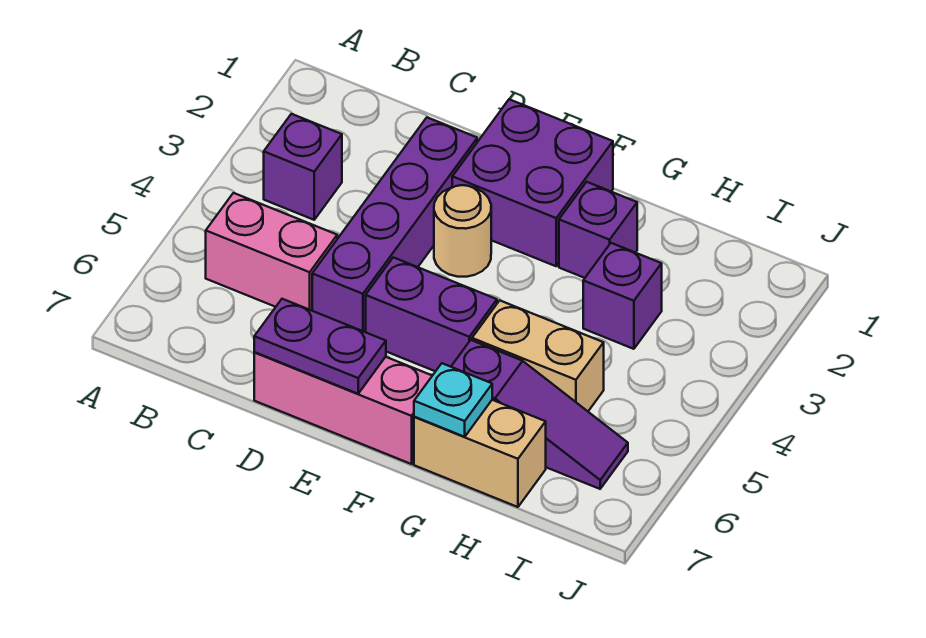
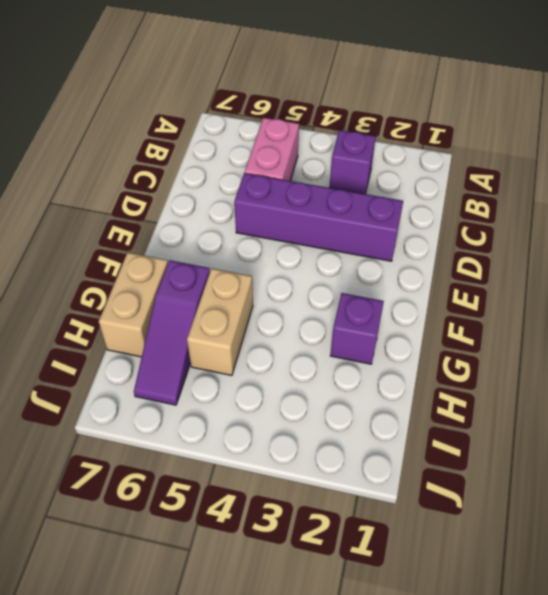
none -> pink brick D7:F7 level 1
none -> purple brick E1:F2 level 1
none -> tan round brick E3 level 1

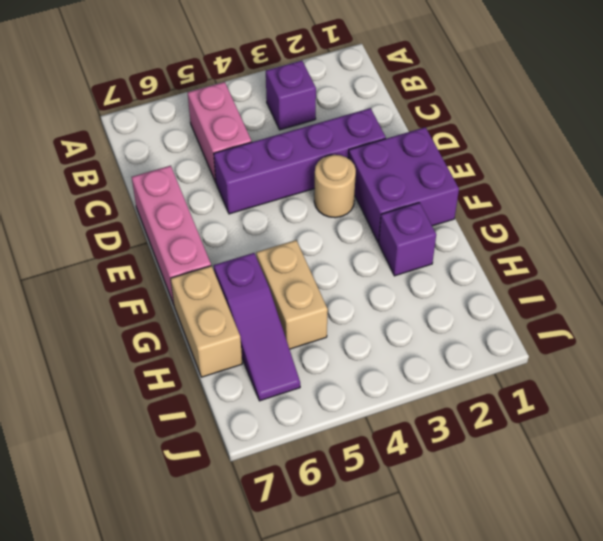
none -> purple brick E5:F5 level 1
none -> purple brick H3 level 1
none -> purple plate D7:E7 level 2

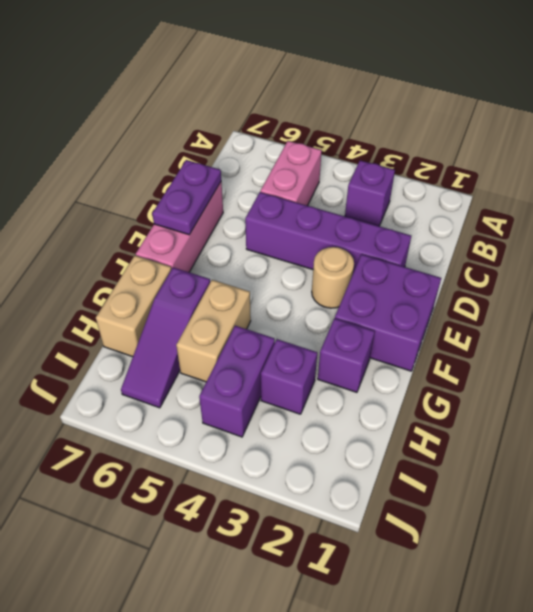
purple brick H4:I4 level 1 -> purple brick E5:F5 level 1
none -> cyan plate G7 level 2

